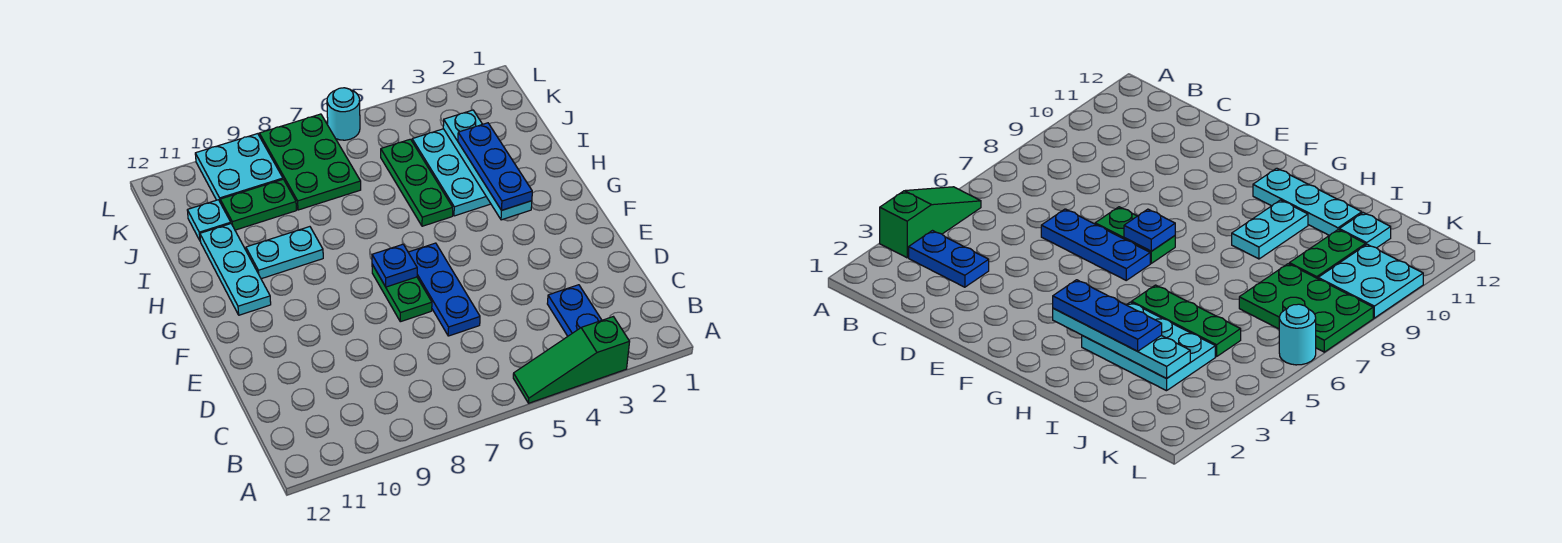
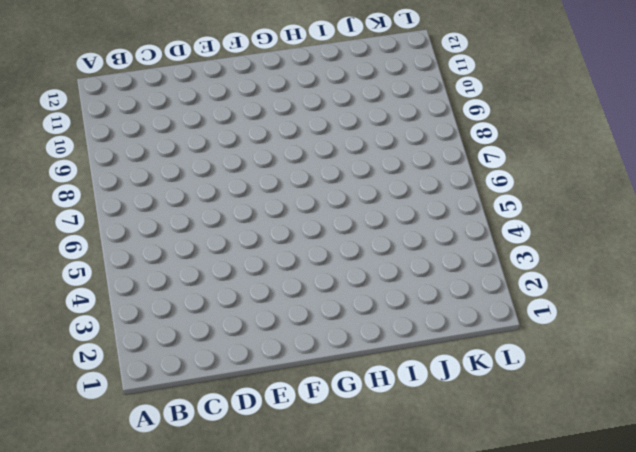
none -> green slope A3:A5 level 1 top 3
none -> blue plate B3:C3 level 1
none -> blue plate D6:F6 level 1

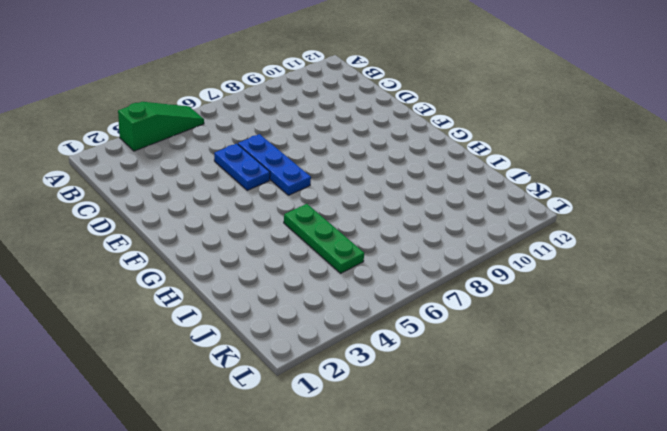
blue plate D5:E5 level 1 -> blue plate B3:C3 level 1
none -> green plate E7:F7 level 1
none -> cyan plate G11:I11 level 1
none -> cyan plate H3:J4 level 1

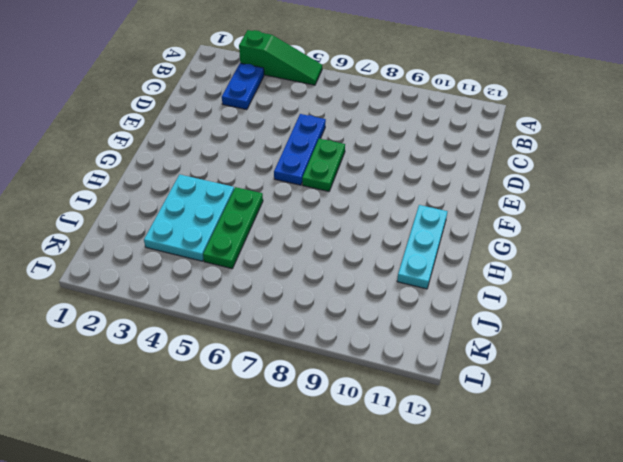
none -> cyan plate H9:H10 level 1
none -> green plate J7:L8 level 1
none -> green plate J9:J10 level 1

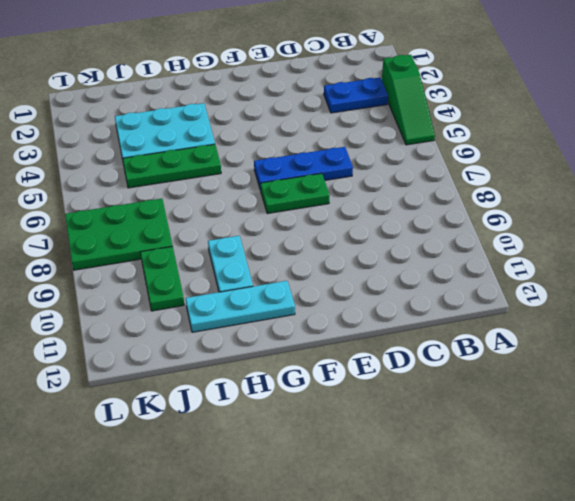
none -> cyan plate J11 level 1
none -> cyan plate K9:L10 level 1
none -> cyan round brick L6 level 1

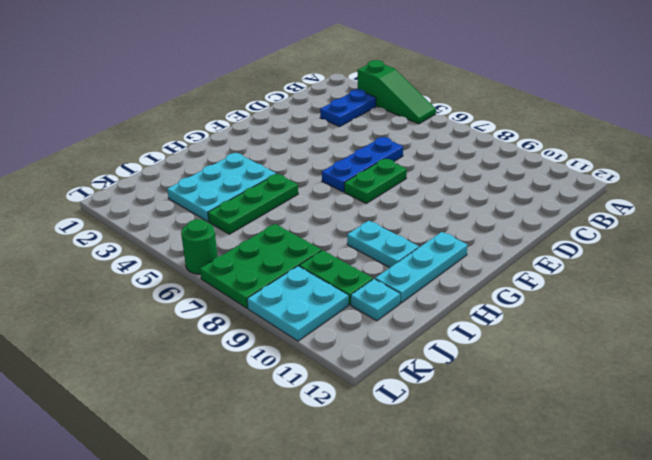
green round brick L6 level 1 -> cyan round brick L6 level 1
none -> blue plate F7 level 2
none -> cyan plate G3:J3 level 2
none -> blue plate G3:I3 level 3

